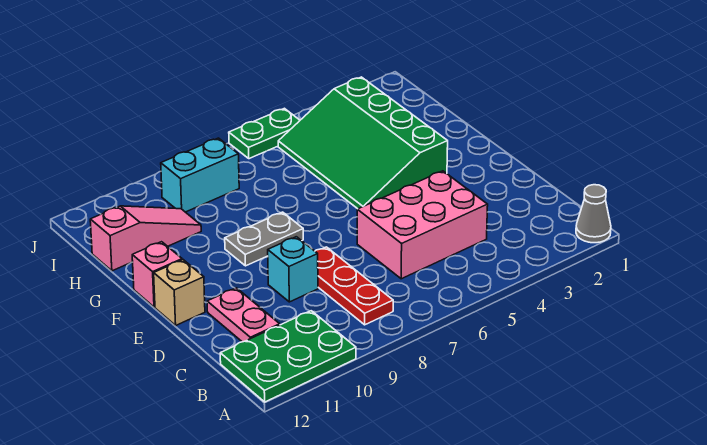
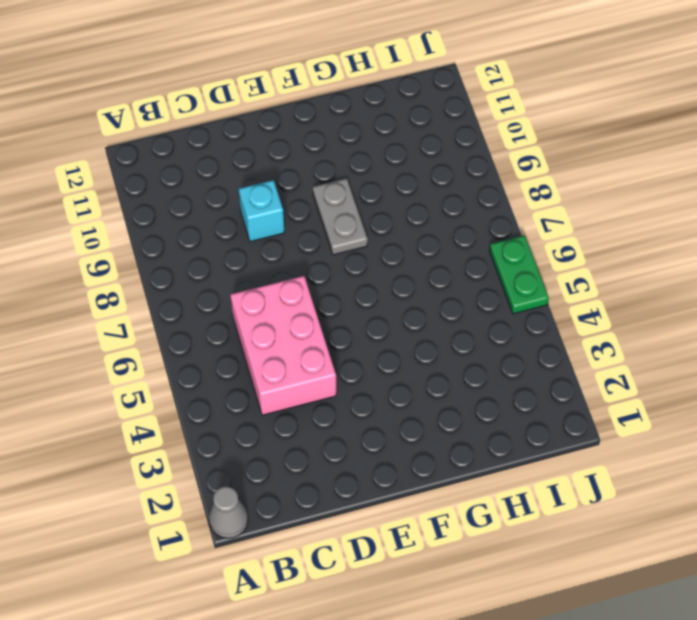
none -> green plate A10:B12 level 1
none -> red plate B8:D8 level 1
none -> pink plate C11:D11 level 1

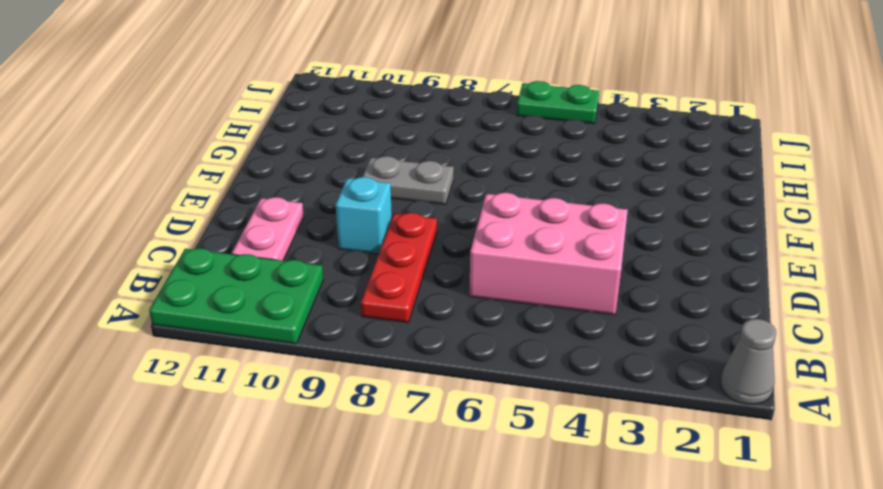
none -> tan brick E12 level 1
none -> green slope F3:I5 level 1 top 3
none -> pink brick F12 level 1

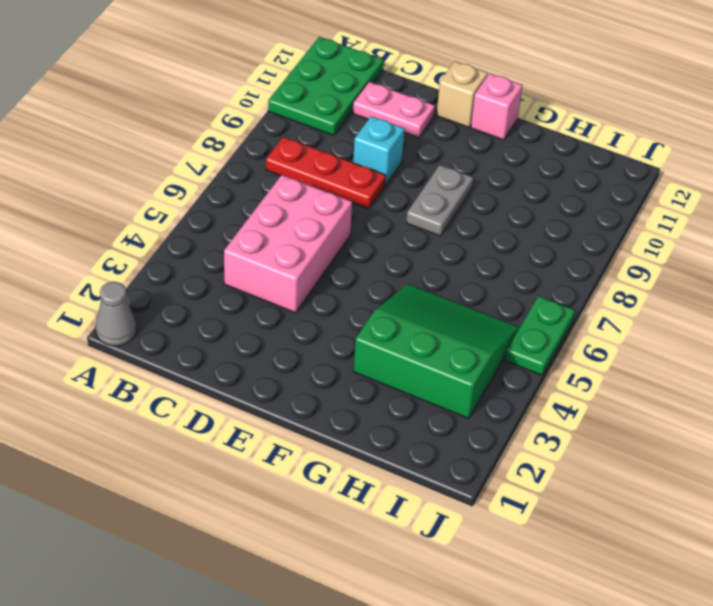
green slope G3:I5 level 1 top 3 -> green slope F3:I5 level 1 top 3
none -> pink slope H10:H12 level 1 top 12
none -> cyan brick I8:I9 level 1

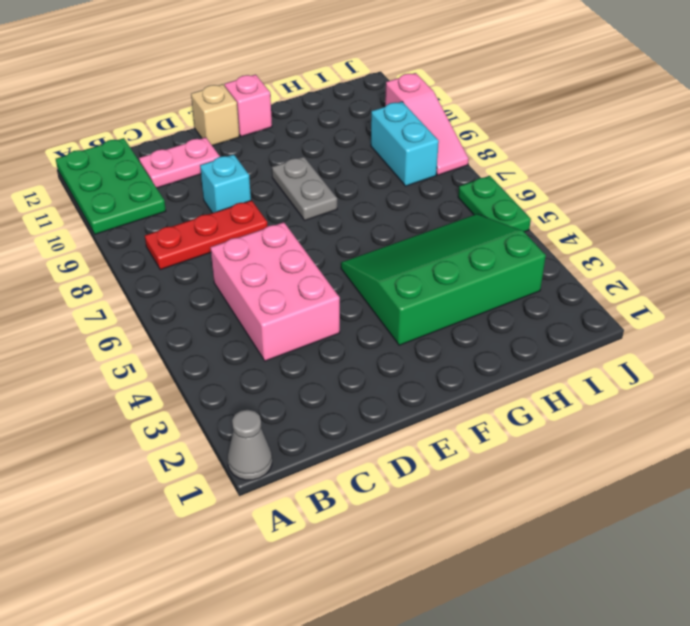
pink slope J8:J10 level 1 top 10 -> pink slope H10:H12 level 1 top 12

